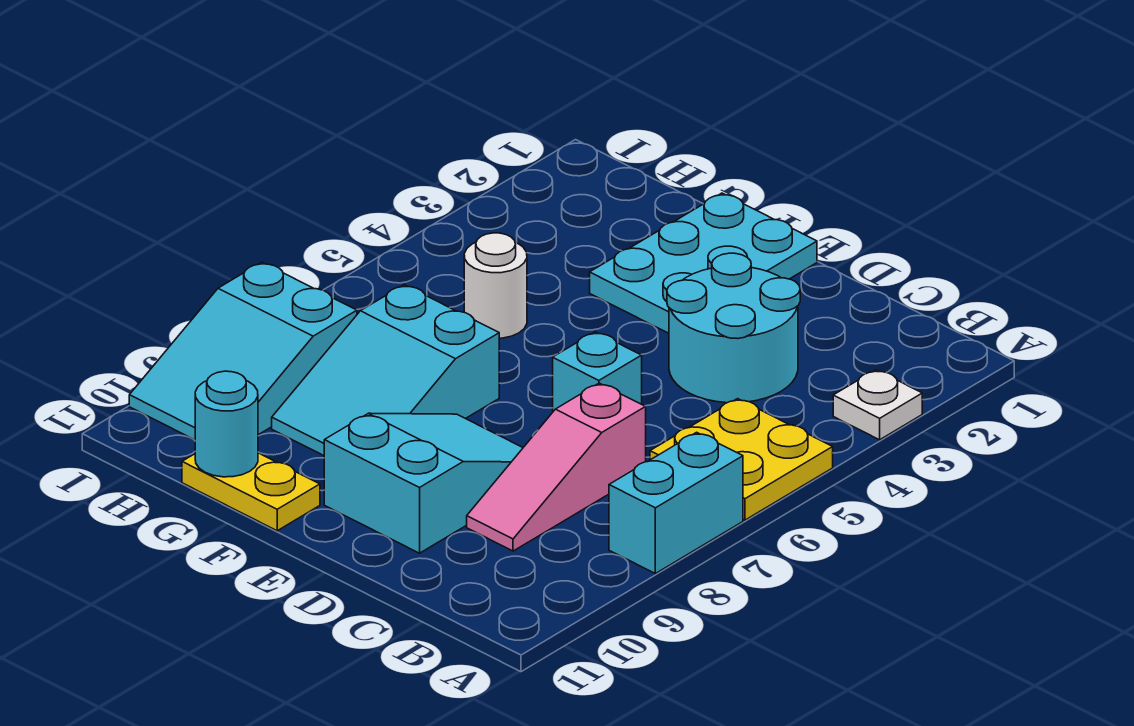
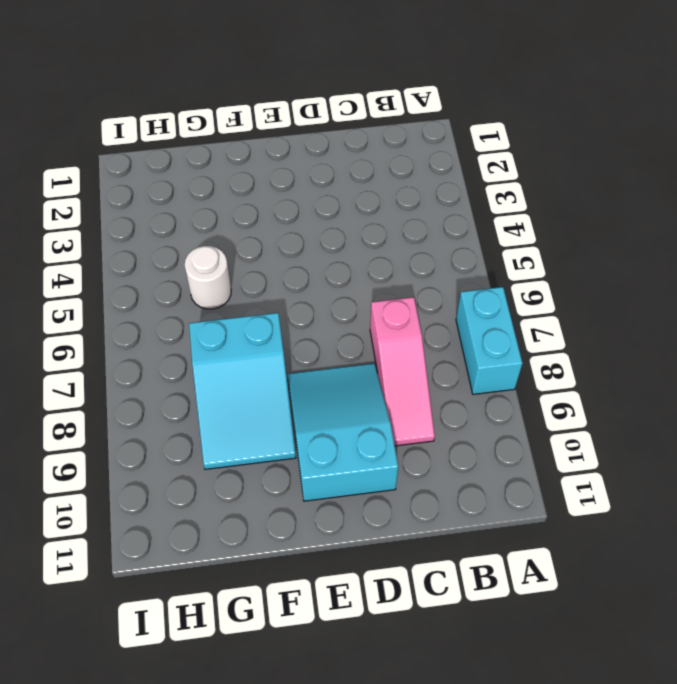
none -> white plate A3 level 1
none -> yellow plate A5:B6 level 1
none -> cyan round brick C3:D4 level 1

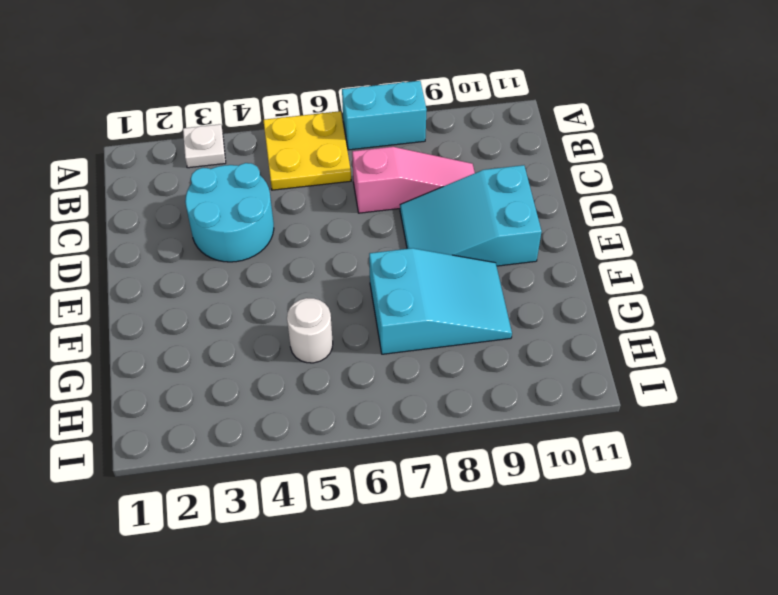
none -> cyan brick D6 level 1
none -> cyan plate E1:F3 level 1
none -> yellow plate F11:G11 level 1

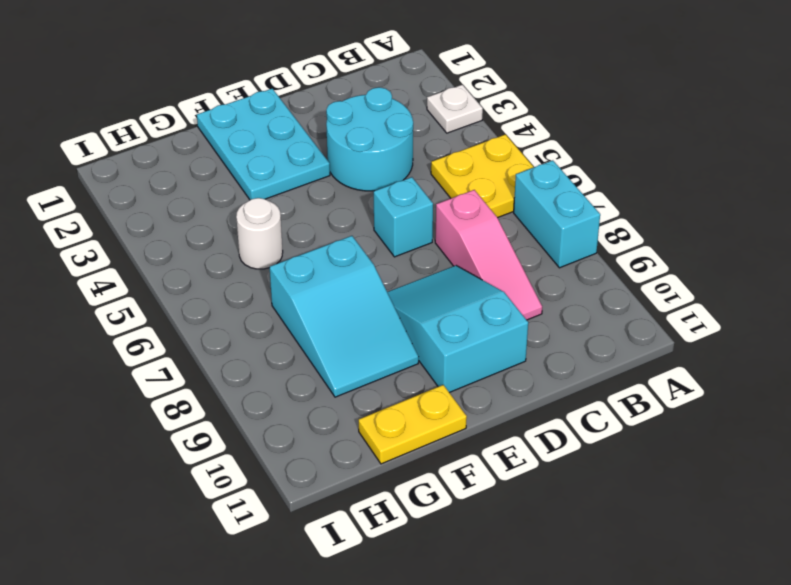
none -> cyan slope H8:I10 level 1 top 8
none -> cyan round brick G11 level 2

